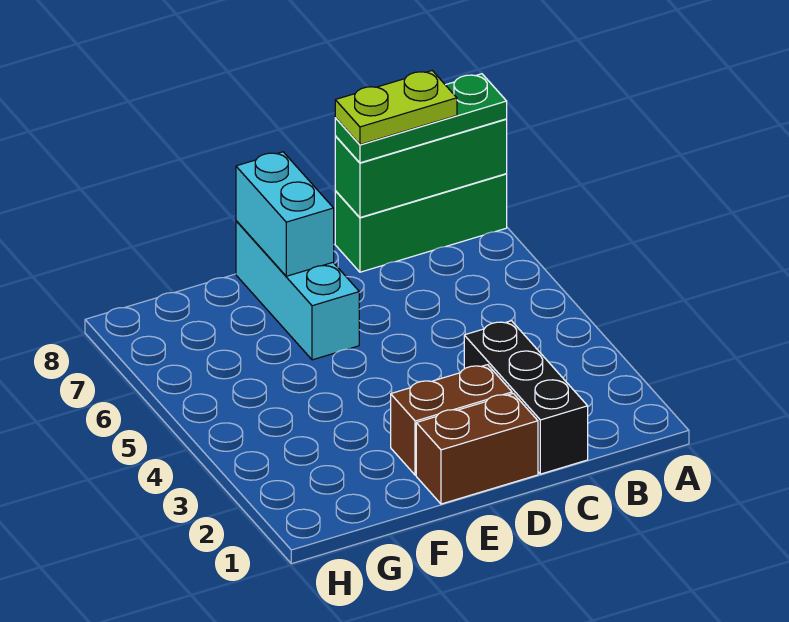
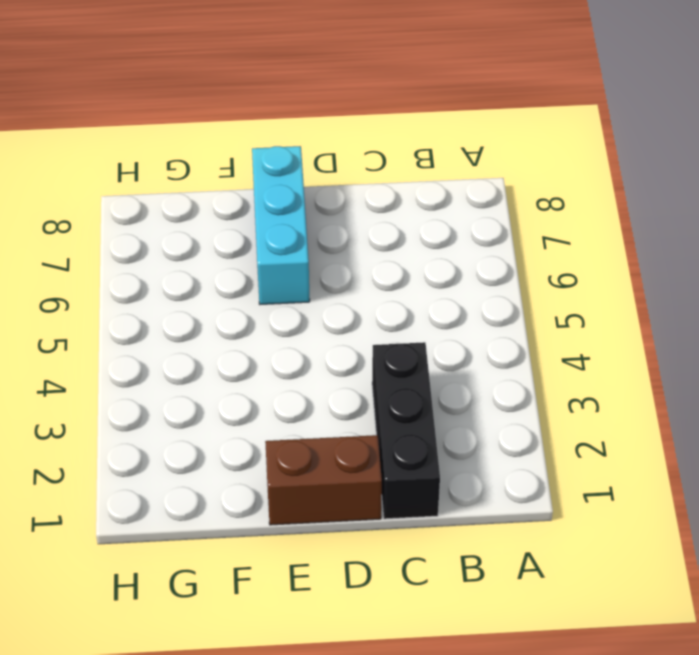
none -> green brick A8:C8 level 1
none -> brown brick D2:E2 level 1

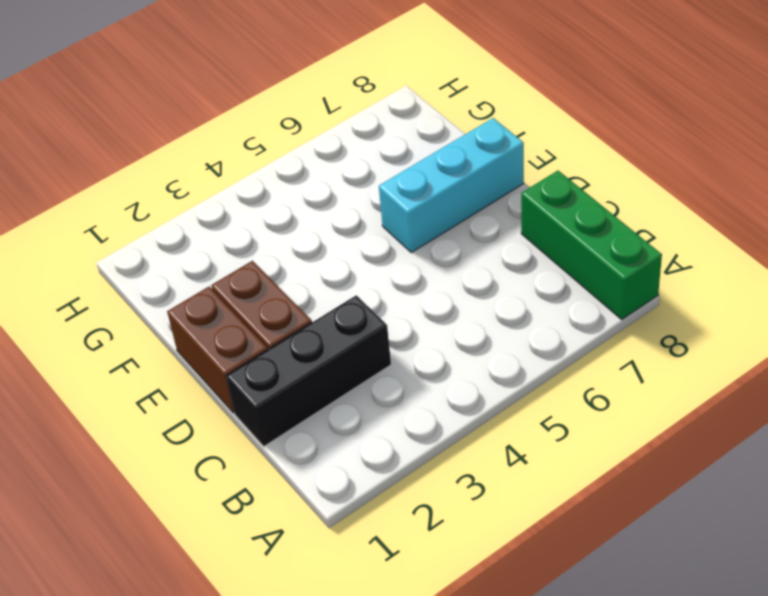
none -> green brick A8:C8 level 2
none -> cyan brick E7:E8 level 2

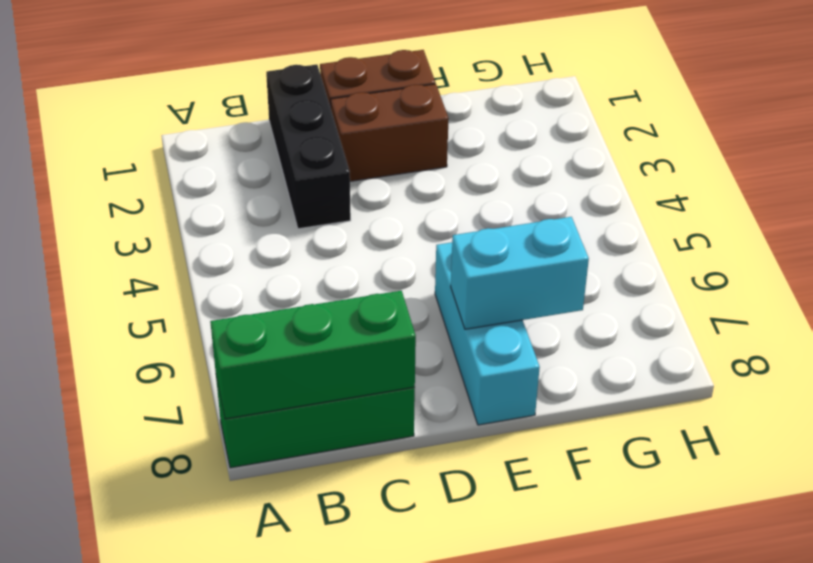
cyan brick E7:F7 level 2 -> cyan brick E7:E8 level 2
none -> green plate A8:C8 level 3
none -> lime plate B8:C8 level 4

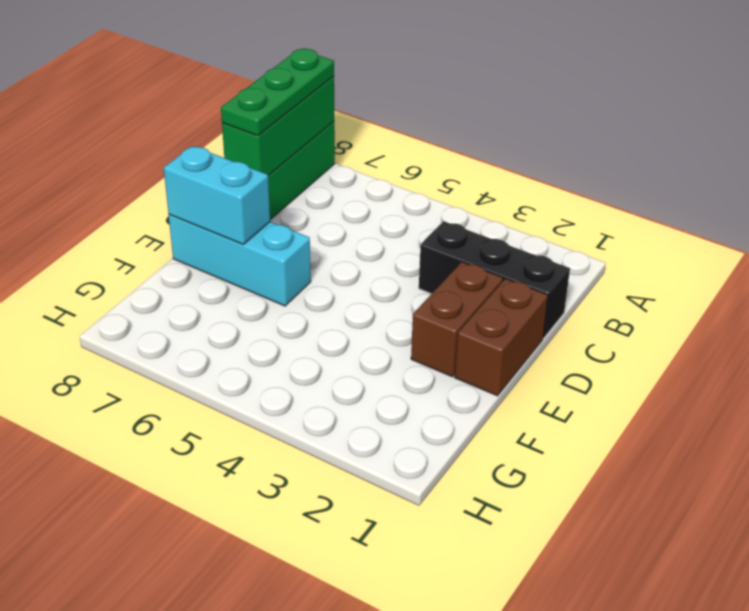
none -> lime plate B8:C8 level 4

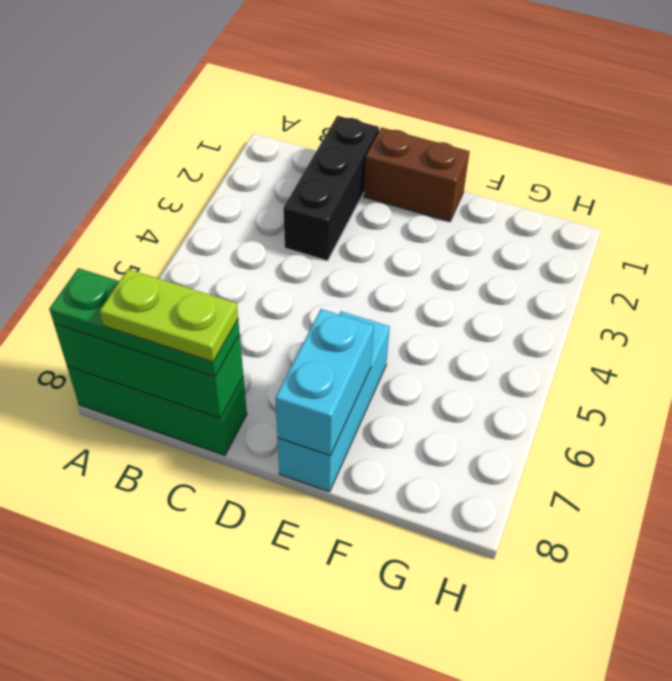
none -> brown brick D2:E2 level 1

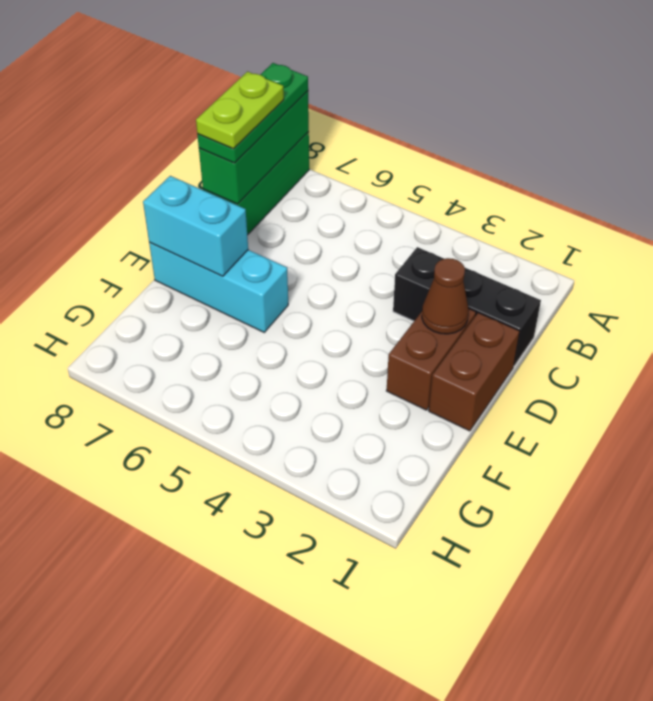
brown cone D2 level 2 -> none

